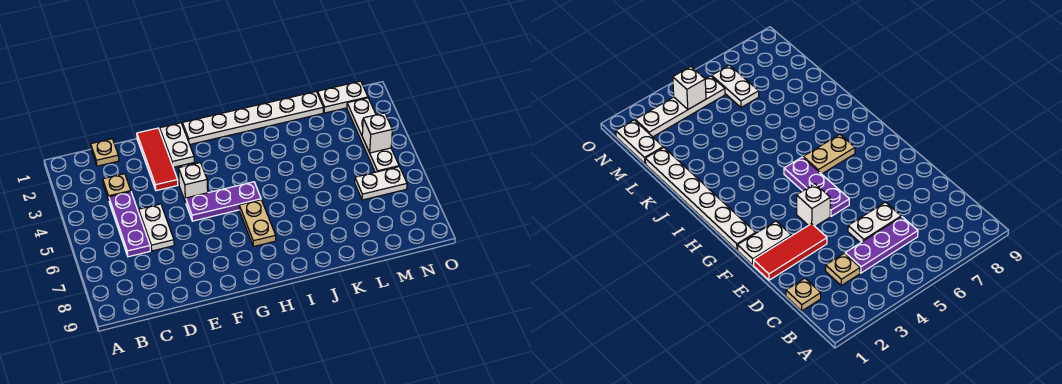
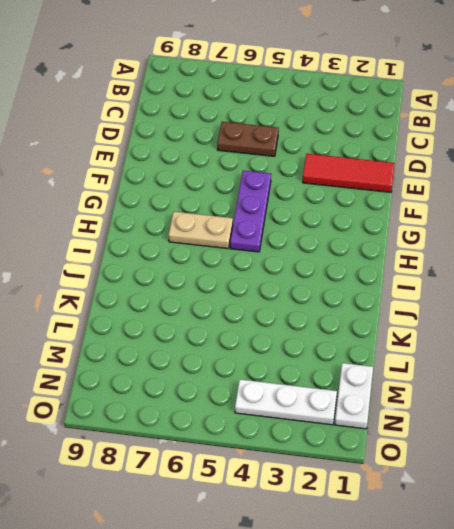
brown plate D5:D6 level 1 -> white plate D5:D6 level 1
white plate N2:N4 level 1 -> white plate N2:N5 level 1
none -> tan plate C1 level 1
none -> tan plate C3 level 1
none -> purple plate C4:C6 level 1

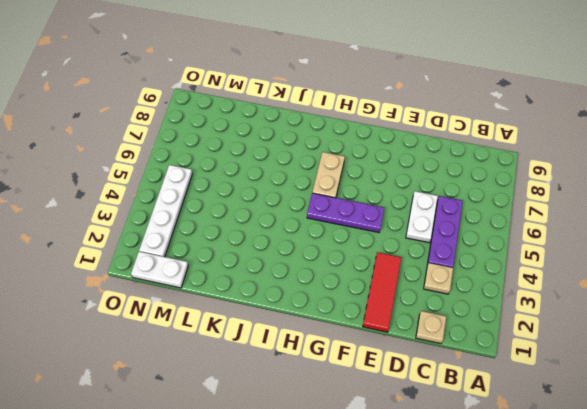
none -> white plate F1:F2 level 1
none -> white brick F4 level 1
none -> white plate G1:L1 level 1

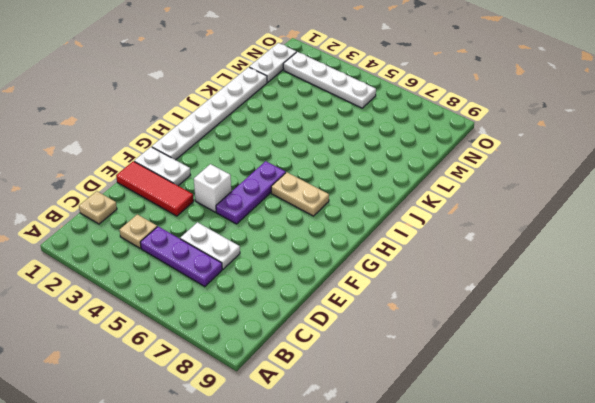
none -> white plate M6:N6 level 1
none -> white brick N4 level 2

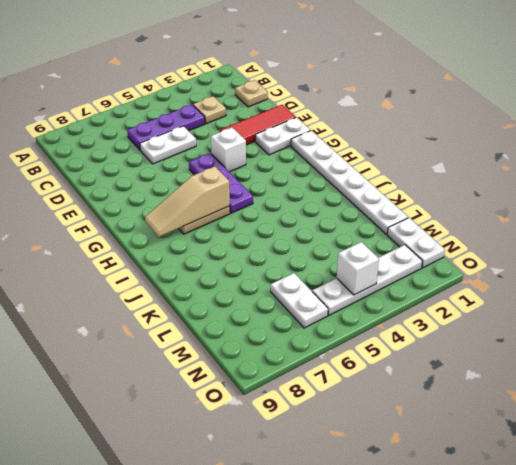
tan slope H6:H8 level 2 top 6 -> none

